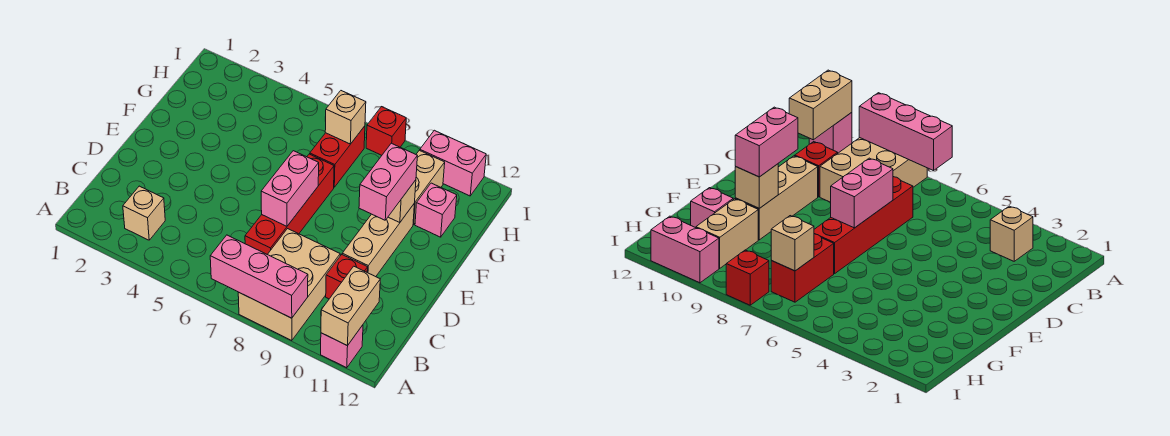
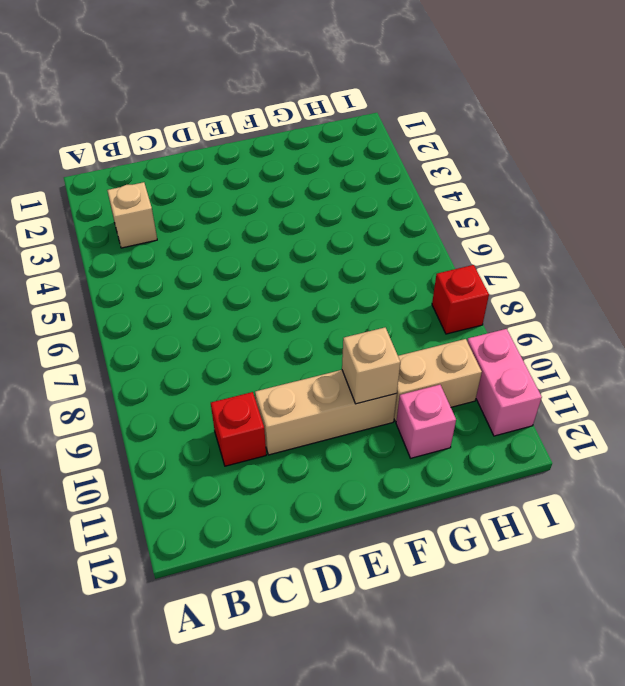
none -> tan brick A8:C9 level 1
none -> pink brick A11 level 1
none -> red brick C7:F7 level 1

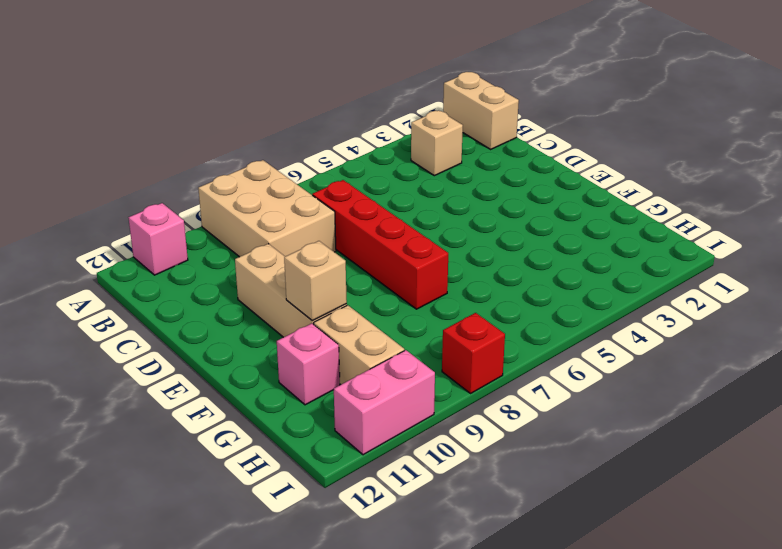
tan brick A1:B1 level 1 -> tan brick A11:B11 level 2
none -> red brick C10 level 1
none -> red brick G7:H7 level 1
none -> pink brick A7:A9 level 2

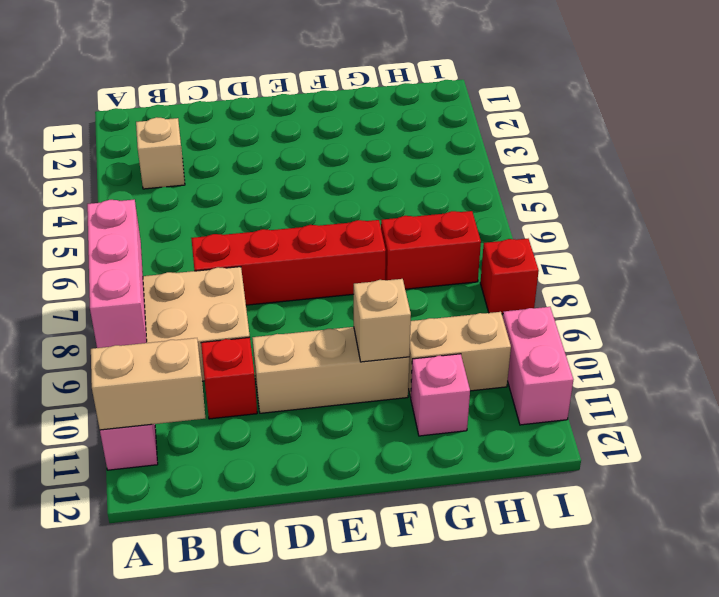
none -> pink brick D7:E7 level 2
none -> tan brick H7 level 2
none -> pink brick E10:F10 level 3

